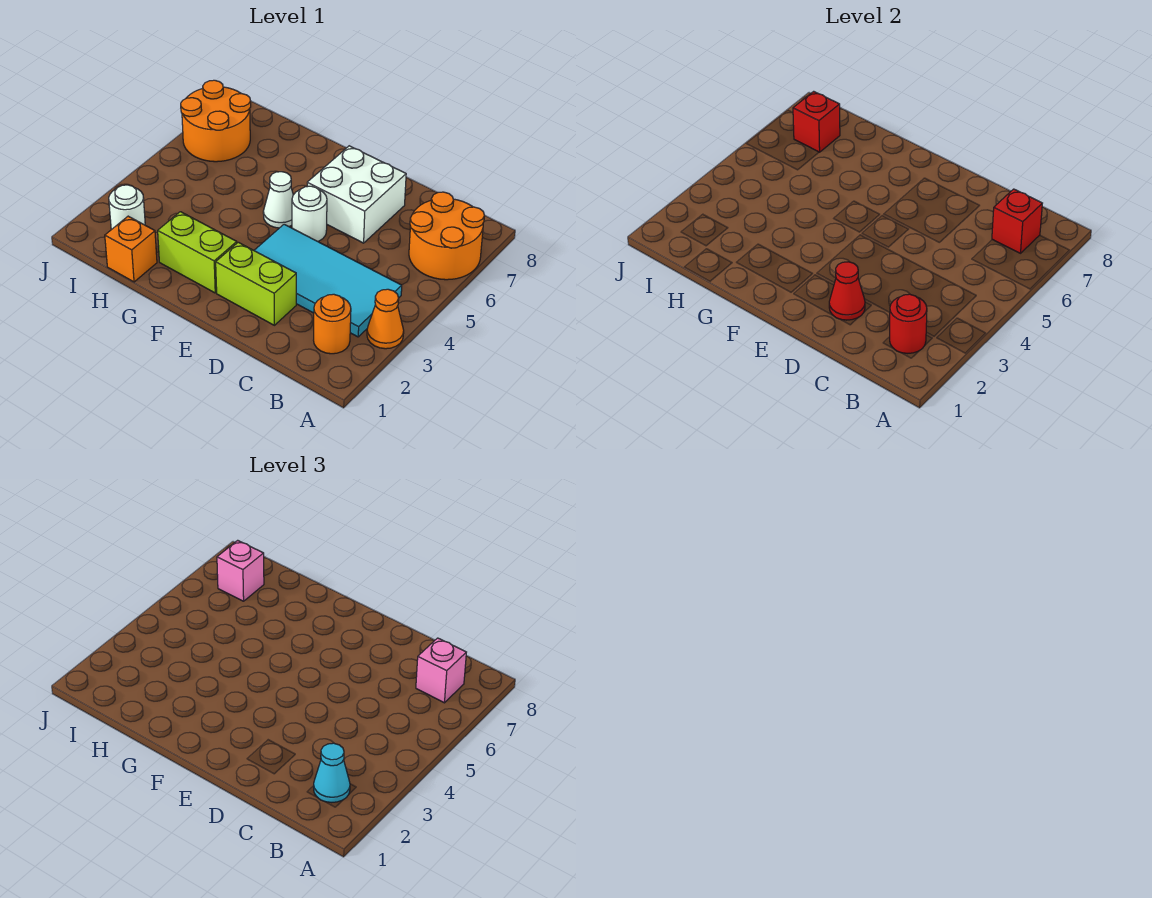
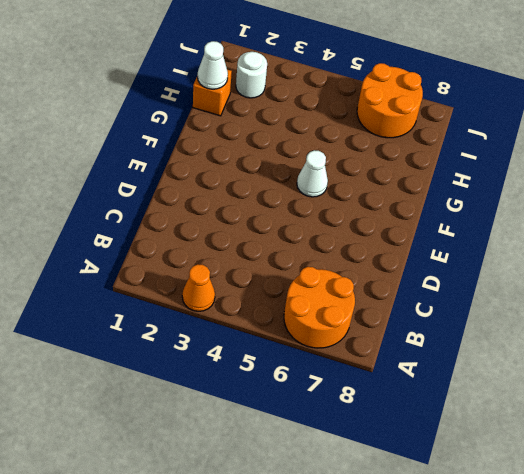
white cone H1 level 2 -> none
none -> orange round brick B2 level 1
none -> cyan tile B3:E4 level 1
none -> lime brick D2:E2 level 1

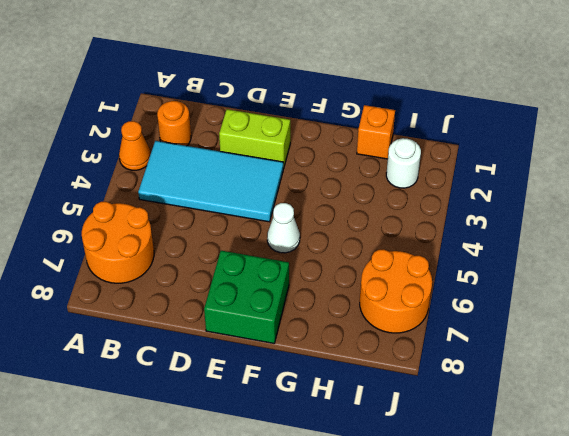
green brick E7:F8 level 1 -> white brick D6:E7 level 1
none -> white round brick E5 level 1
none -> lime brick F2:G2 level 1
none -> red round brick B2 level 2

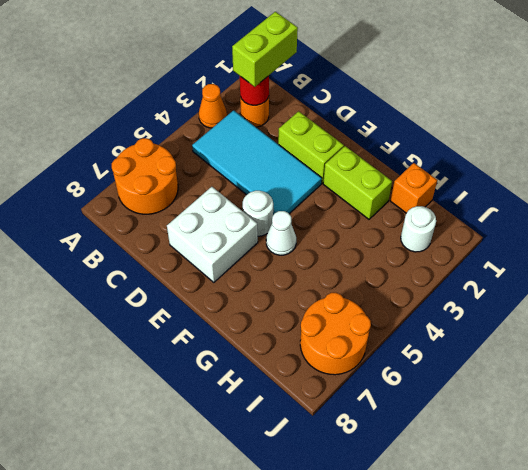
lime brick B1:B2 level 3 -> cyan cone B2 level 3
none -> red brick B7 level 2
none -> red cone D2 level 2
none -> red brick I7 level 2

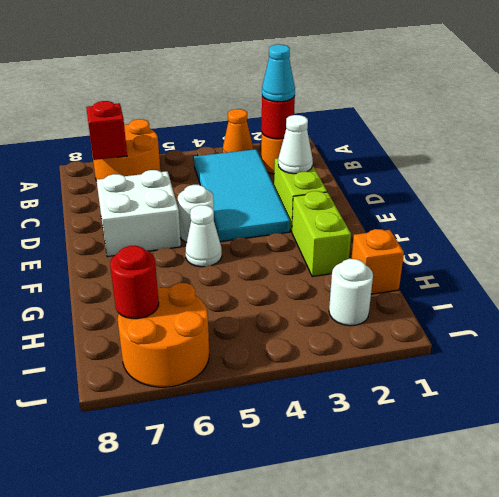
white cone D2 level 2 -> red cone D2 level 2
red round brick I7 level 2 -> red brick I7 level 2
none -> pink brick B7 level 3
none -> pink brick I7 level 3

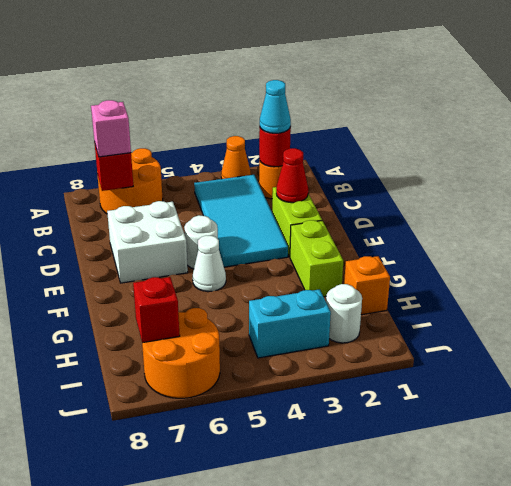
cyan brick I3:I4 level 1 -> none
none -> pink brick I7 level 3

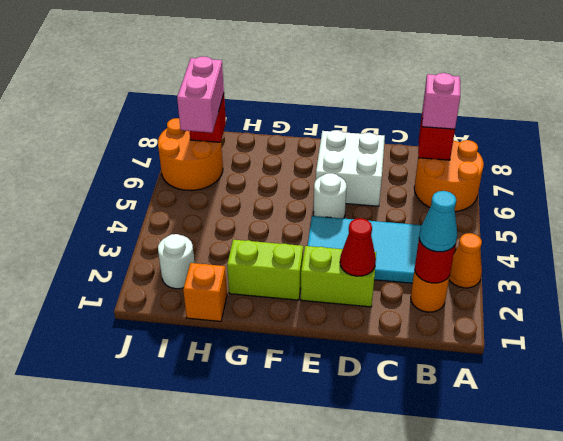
pink brick I6:I7 level 3 -> pink brick I7 level 3
none -> white cone F5 level 1

